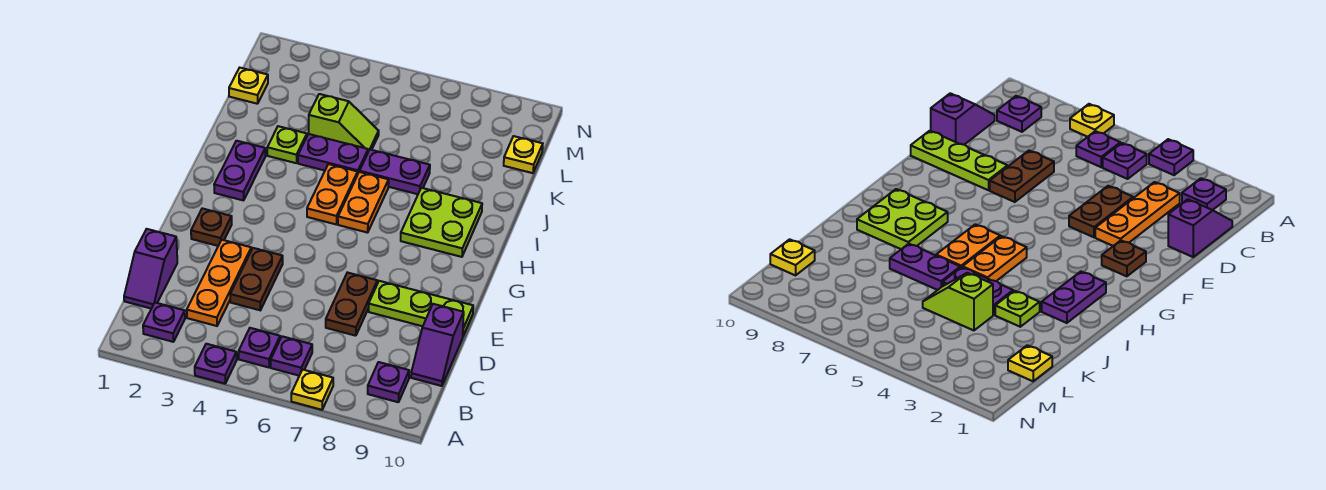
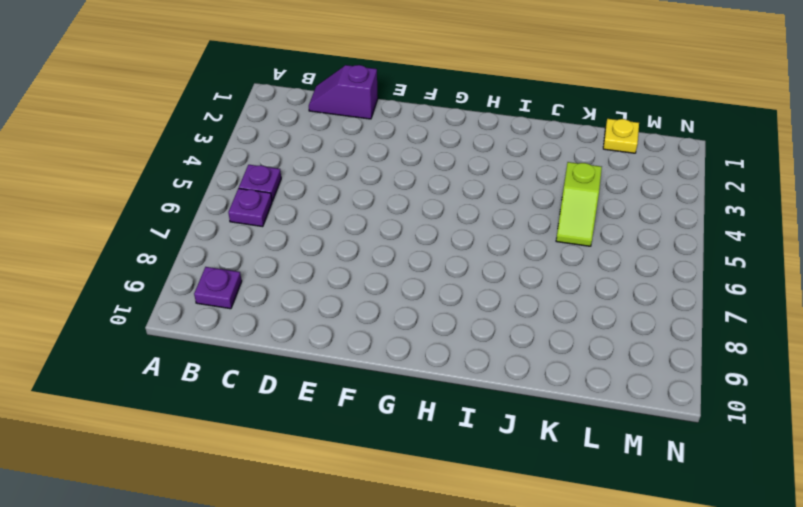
none -> purple plate A4 level 1
none -> yellow plate A7 level 1
none -> purple plate B2 level 1

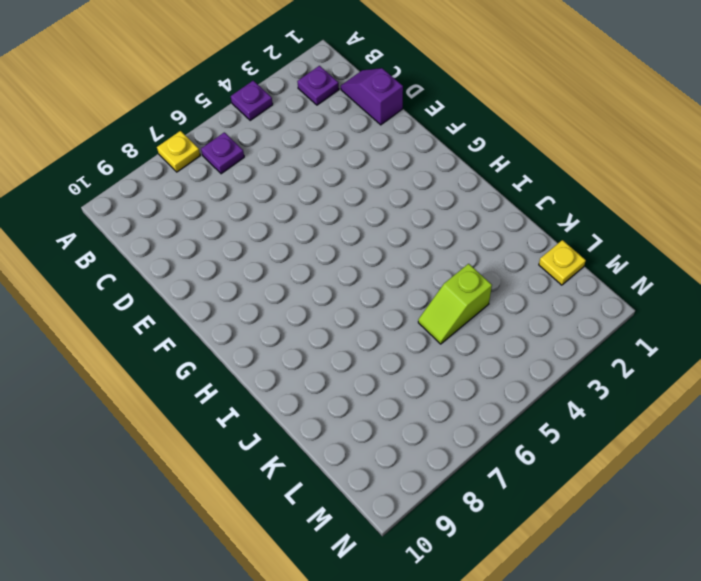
none -> purple plate B5 level 1
none -> purple plate B9 level 1
none -> orange plate C3:E3 level 1

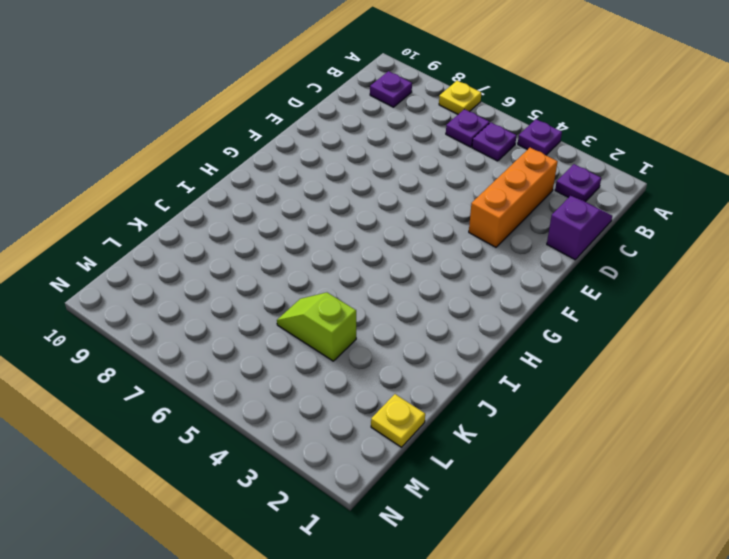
orange brick C3:E3 level 1 -> orange plate C3:E3 level 1
none -> purple slope C10:D10 level 1 top D
none -> brown plate D4:E4 level 1
none -> brown plate D7:E7 level 1

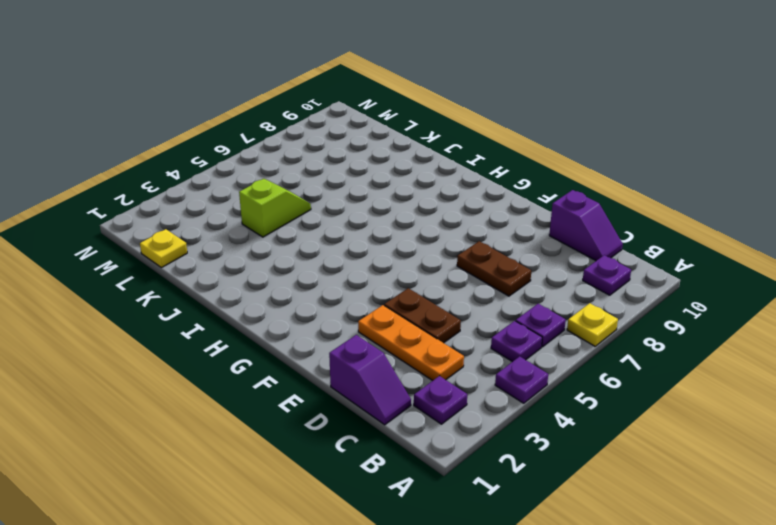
none -> lime plate E8:E10 level 1
none -> brown plate F2 level 1
none -> purple plate H2:I2 level 1

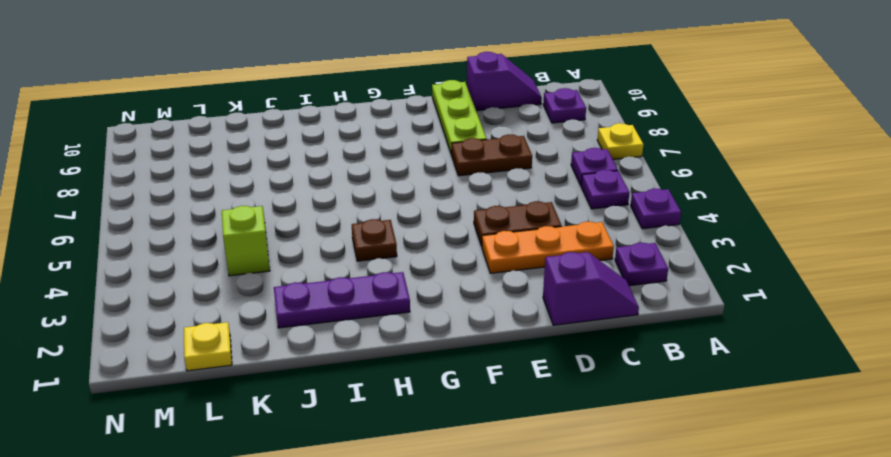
purple plate H2:J2 level 1 -> purple plate H2:I2 level 1
brown plate H4 level 1 -> brown plate F2 level 1
none -> orange plate H5:I5 level 1
none -> orange plate H6:I6 level 1
none -> lime plate H8:I9 level 1

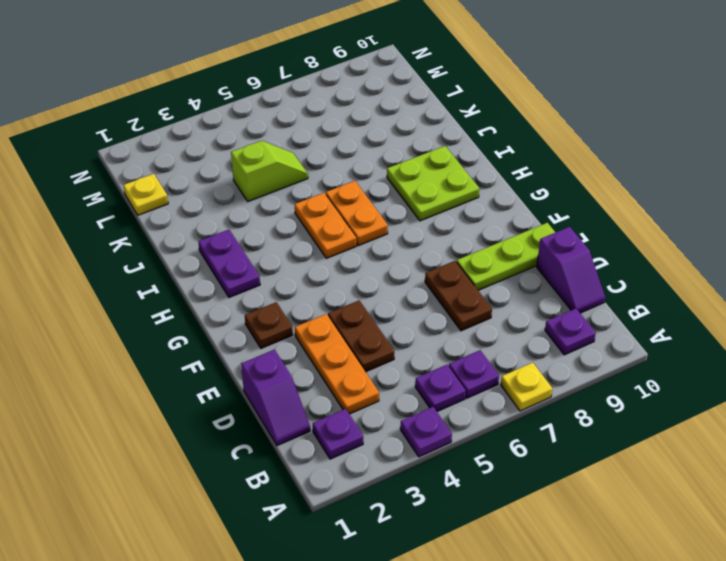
none -> lime plate J3 level 1
none -> purple plate J4:J5 level 1
none -> purple plate J6:J7 level 1

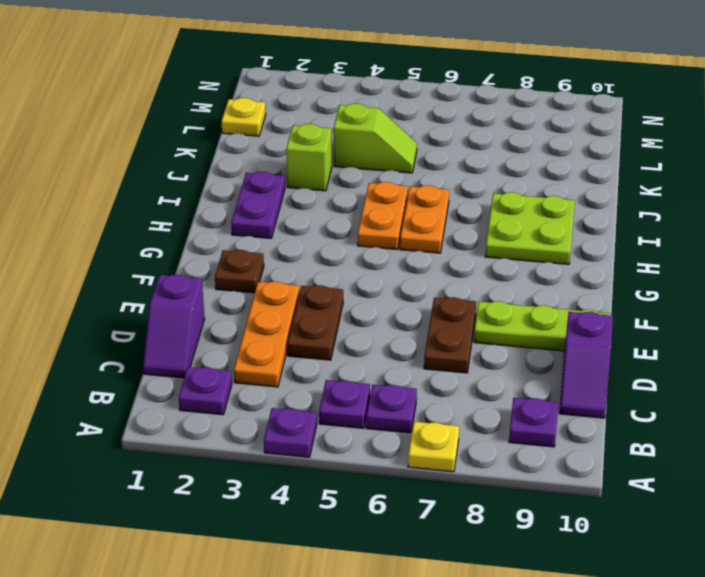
lime brick J3 level 1 -> lime plate J3 level 1
none -> purple plate J4:J5 level 1
none -> purple plate J6:J7 level 1
none -> yellow plate L10 level 1

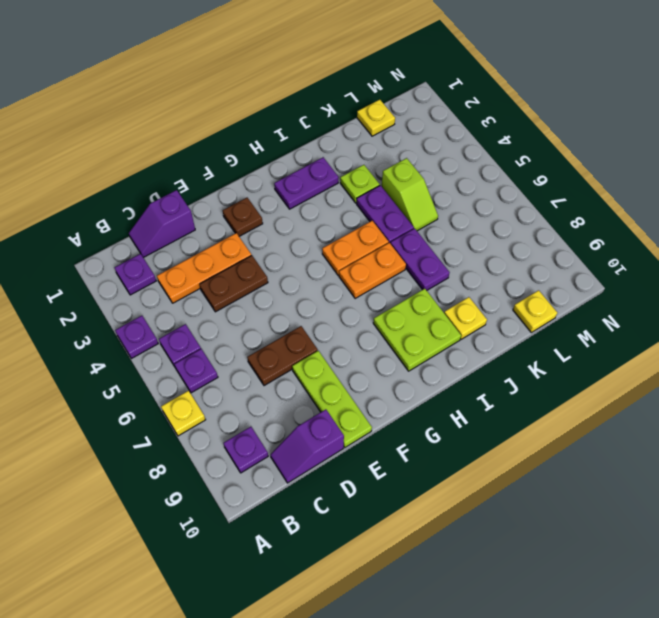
yellow plate J9 level 1 -> none

